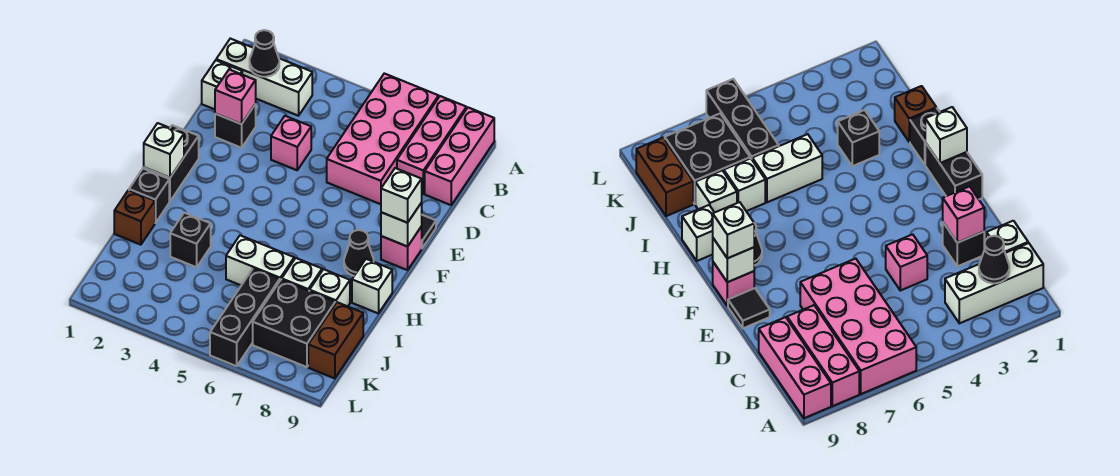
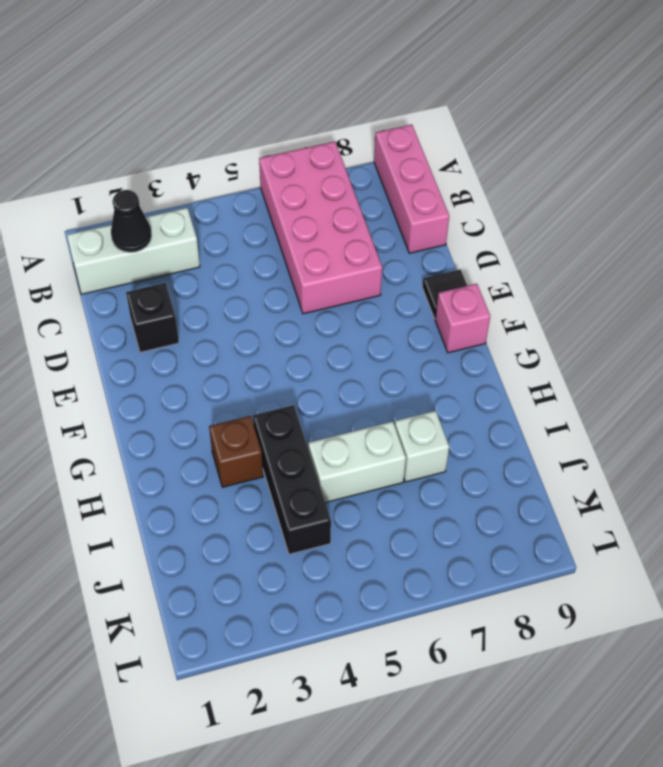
brown brick H3 level 1 -> brown brick I1 level 1
black brick H4:J4 level 1 -> black brick J6:L6 level 1
none -> pink brick A8:C8 level 1
none -> white brick C1 level 1
none -> pink brick D4 level 1

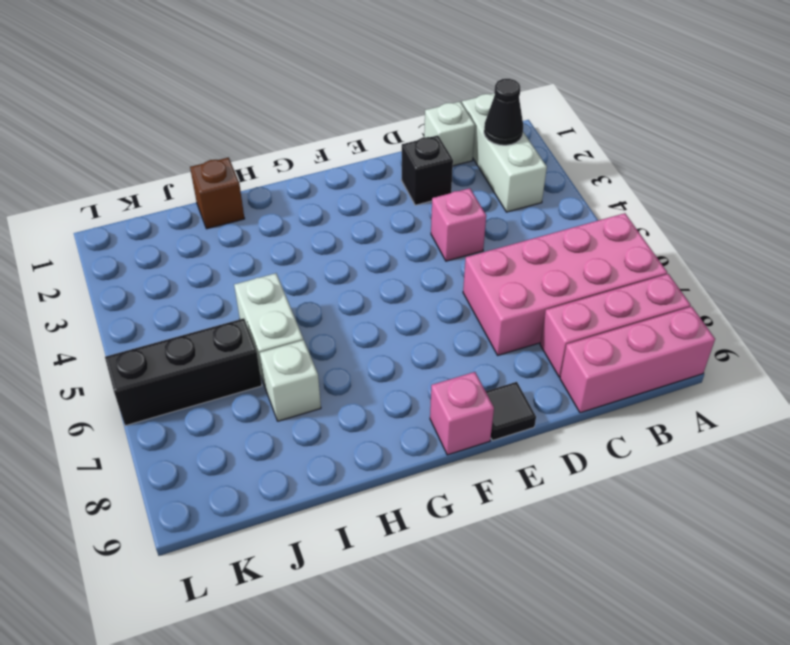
none -> black brick F1:G1 level 1
none -> black cone G8 level 1
none -> black brick H1 level 1

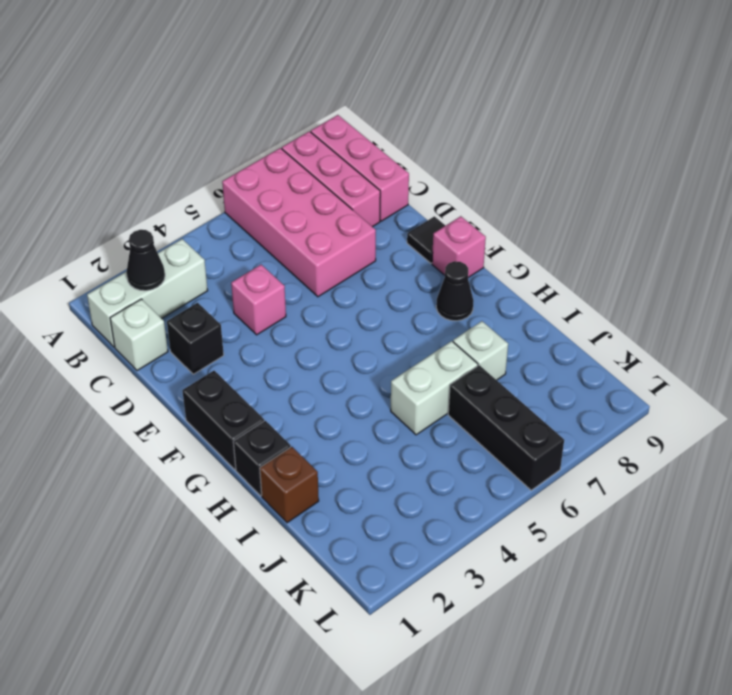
none -> white brick H9 level 1
none -> black brick I3 level 1
none -> white brick I8 level 1

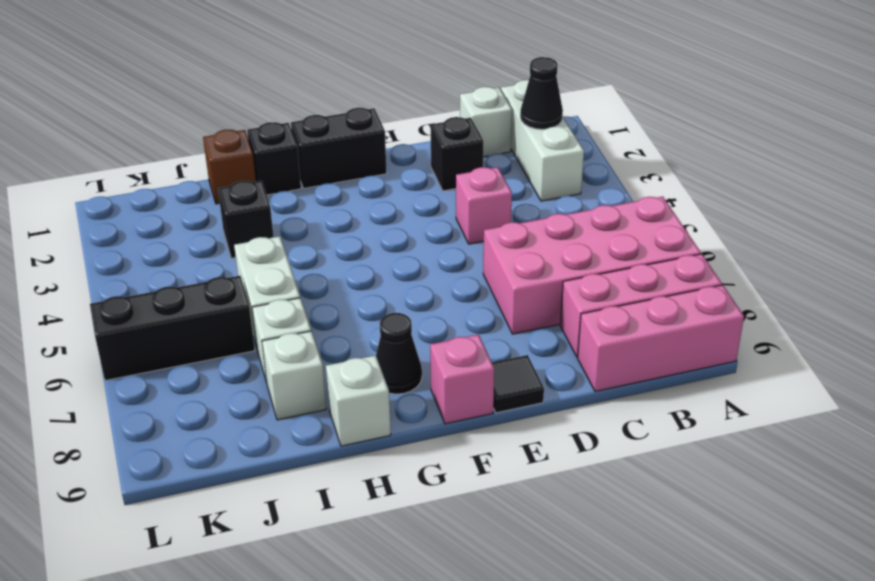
none -> black brick J7:K8 level 1
none -> brown brick J9:K9 level 1
none -> pink brick D2 level 2

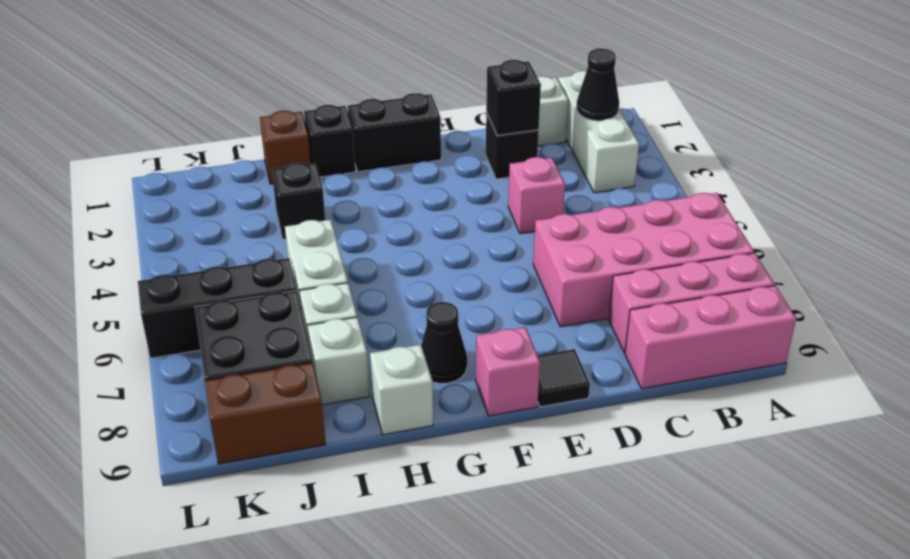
black brick D2 level 2 -> pink brick D2 level 2
none -> white brick F9 level 2
none -> white brick G1 level 2
none -> white brick F9 level 3

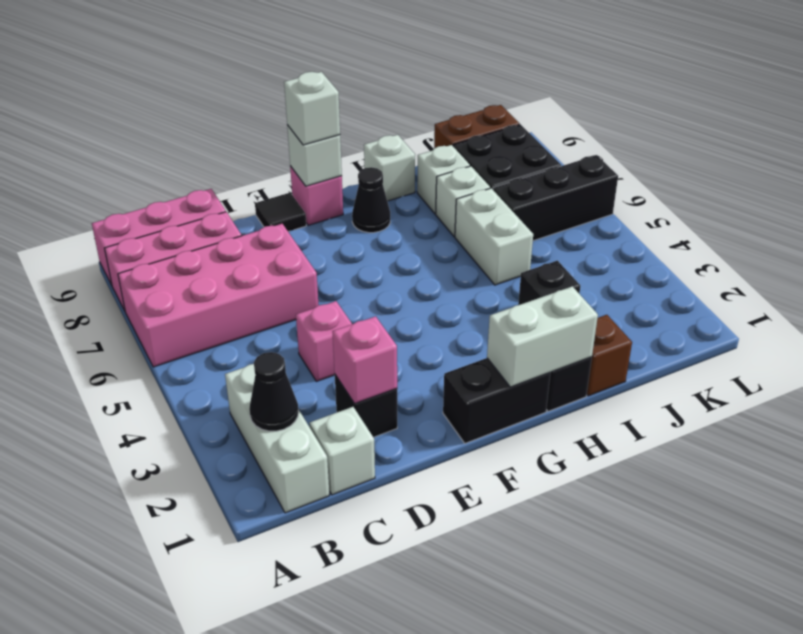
white brick G1:H1 level 2 -> white brick G1 level 2

